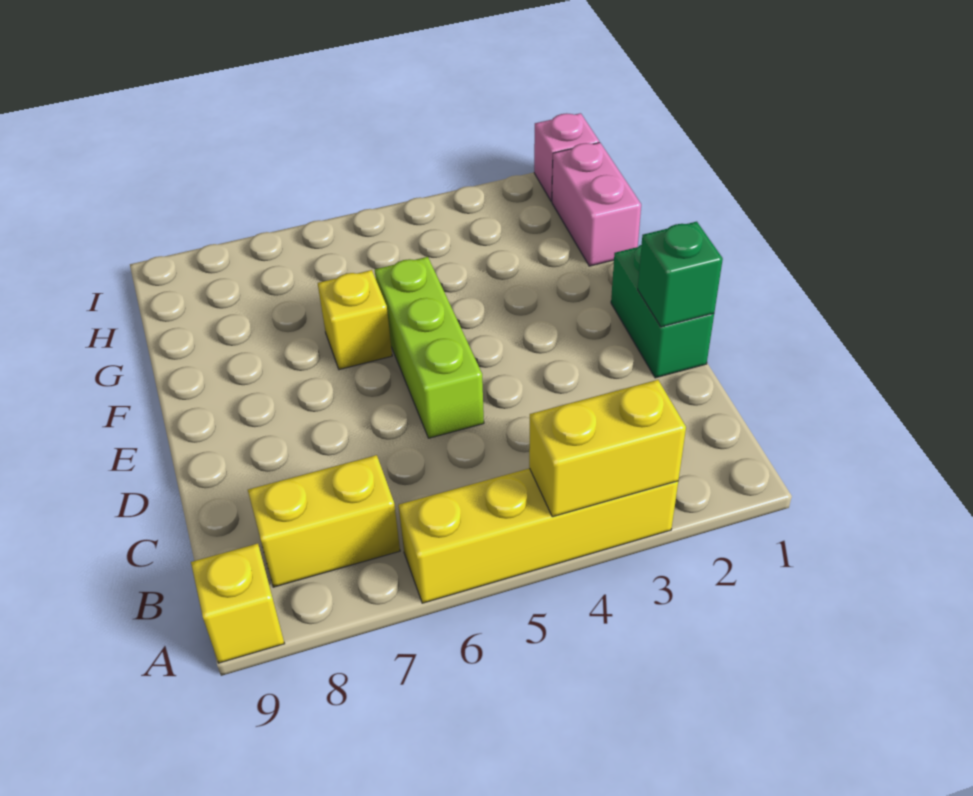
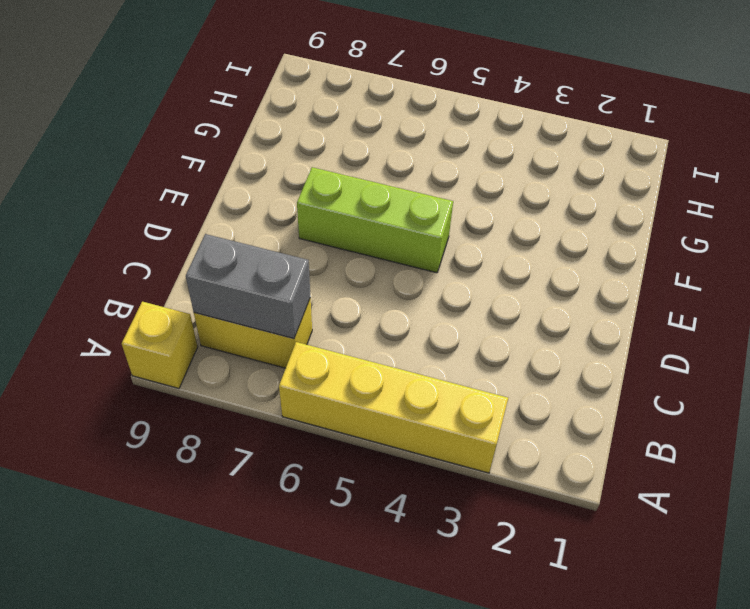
grey brick B7:B8 level 2 -> none
lime brick E5:E7 level 1 -> lime brick D5:F5 level 1
none -> green brick D1:E1 level 1
none -> yellow brick F6 level 1

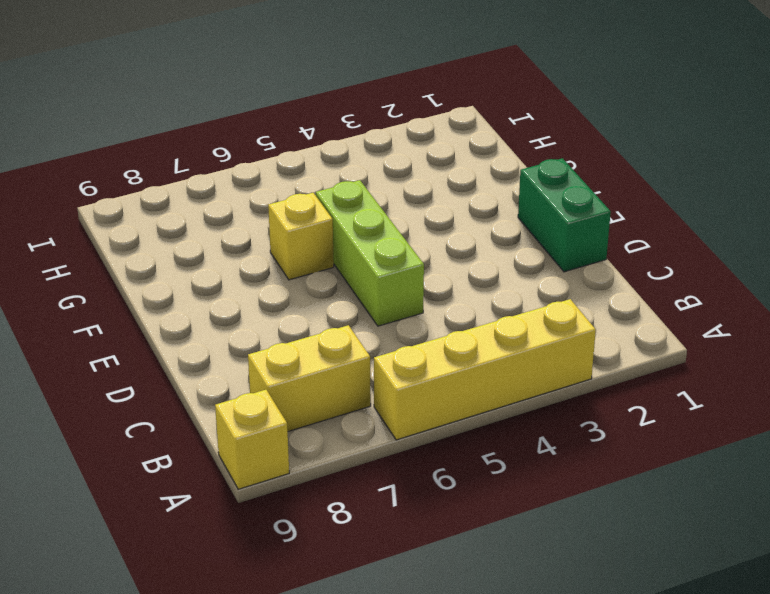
none -> pink brick G1:H1 level 1
none -> pink brick I1 level 1

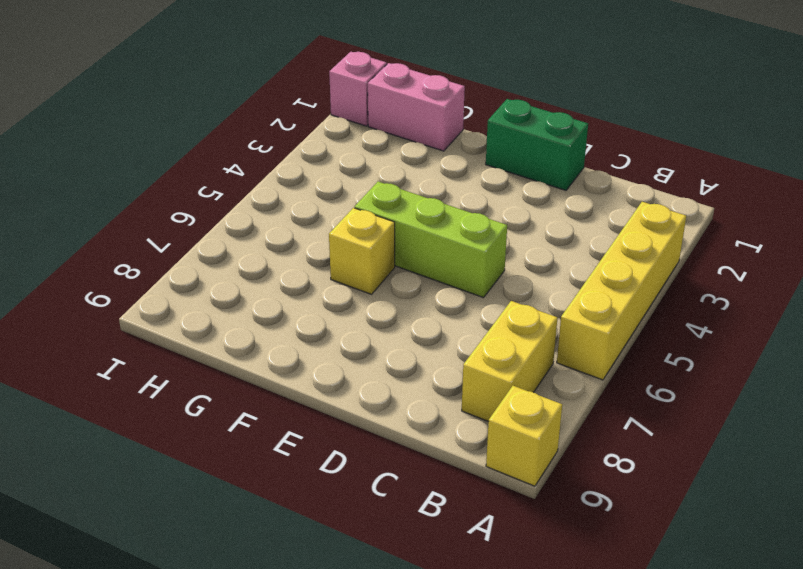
none -> yellow brick A3:A4 level 2
none -> green brick D1 level 2

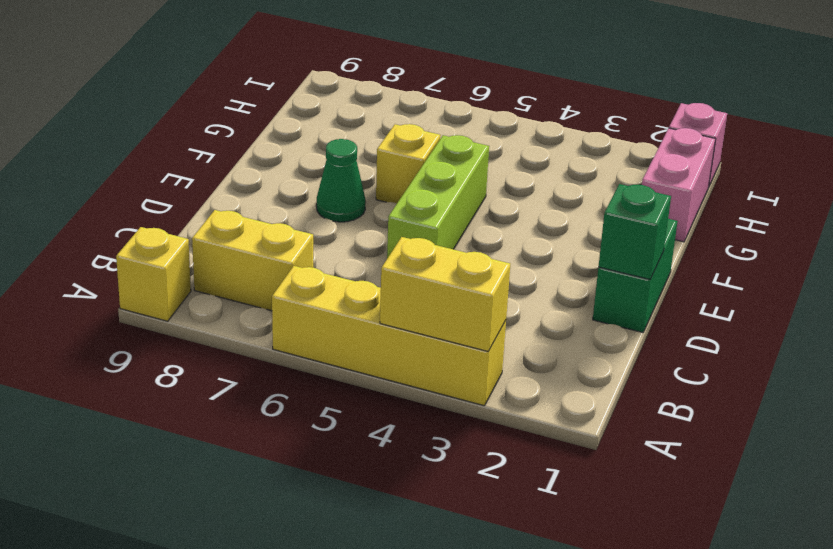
green cone E7 level 1 -> none

